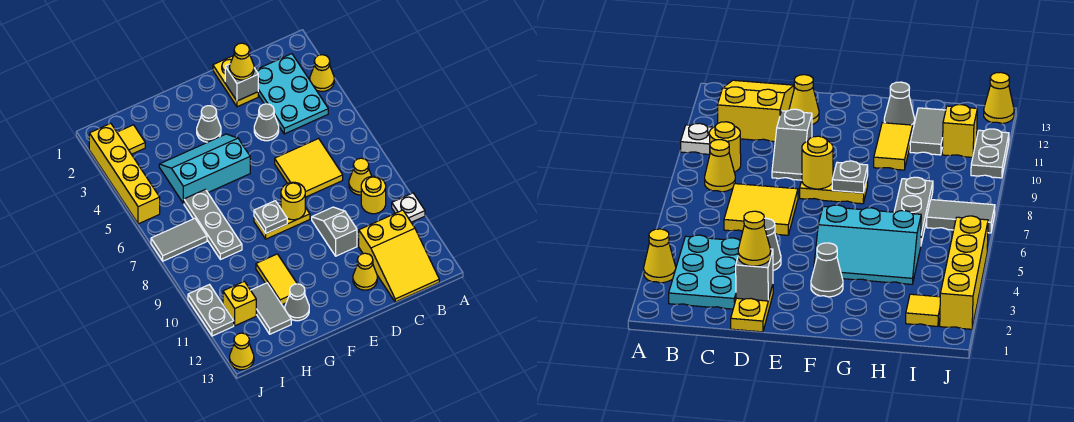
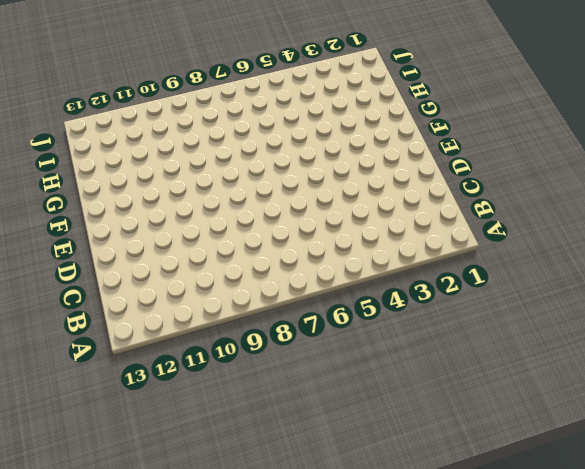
none -> yellow cone A3 level 1
none -> white plate A10 level 1
none -> cyan plate B2:C4 level 1

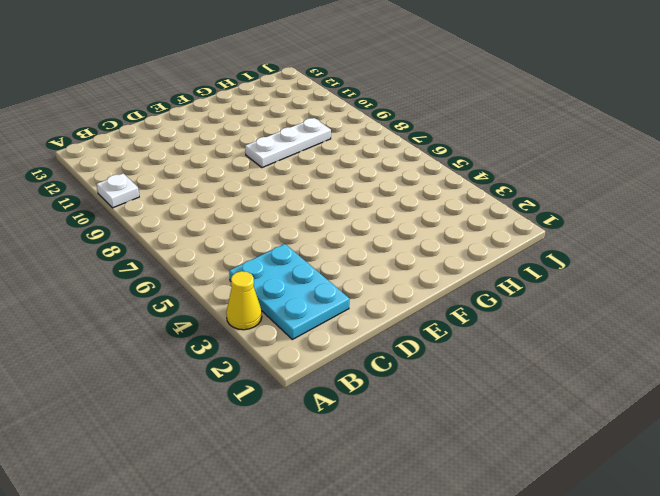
white plate F9:H9 level 1 -> none
none -> yellow cone B8 level 1
none -> yellow round brick B9 level 1
none -> yellow slope B11:C13 level 1 top 11

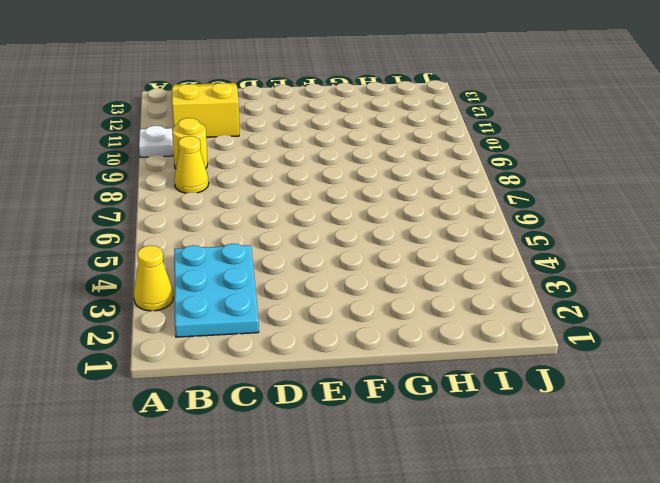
none -> yellow tile C6:D7 level 1
none -> yellow plate D1:D2 level 1
none -> grey cone D4 level 1

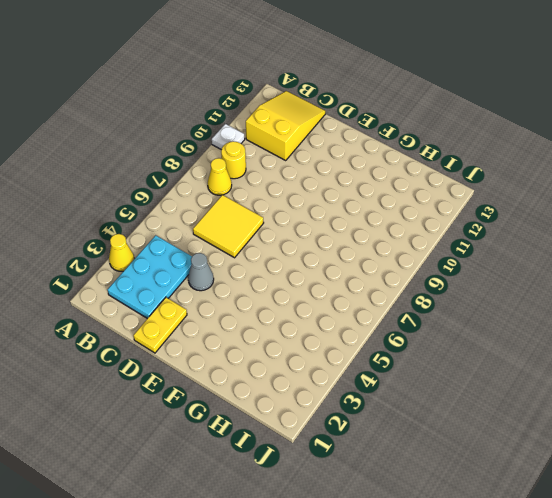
none -> grey slope D9:D10 level 1 top 10
none -> yellow cone D12 level 1
none -> yellow plate E8:F8 level 1

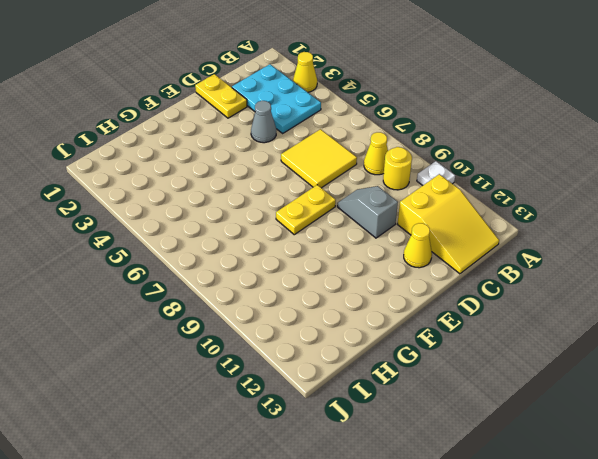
none -> grey cone F3 level 1
none -> cyan slope F4:H5 level 1 top 5
none -> yellow tile G10:G11 level 1

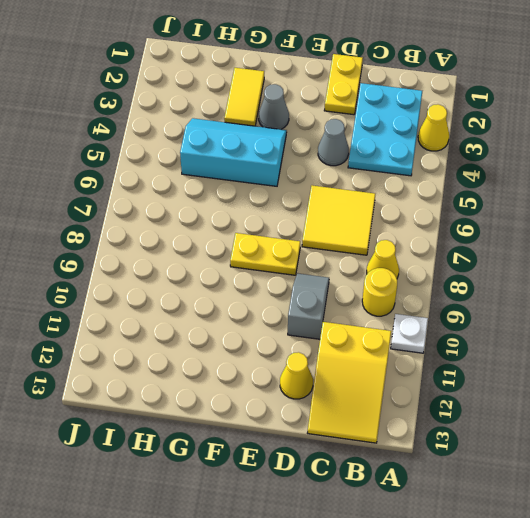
yellow tile G2:G3 level 1 -> yellow tile G10:G11 level 1
none -> grey cone G12 level 1
none -> grey plate H6:H8 level 1
none -> grey tile H11:H12 level 1

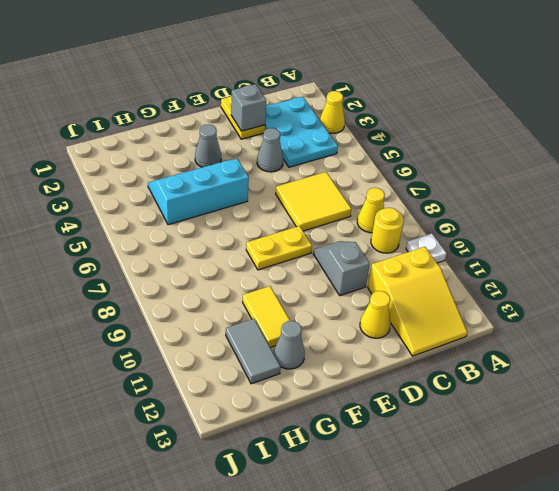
none -> grey plate H6:H8 level 1
none -> yellow tile I2 level 1
none -> grey tile I7:J7 level 1

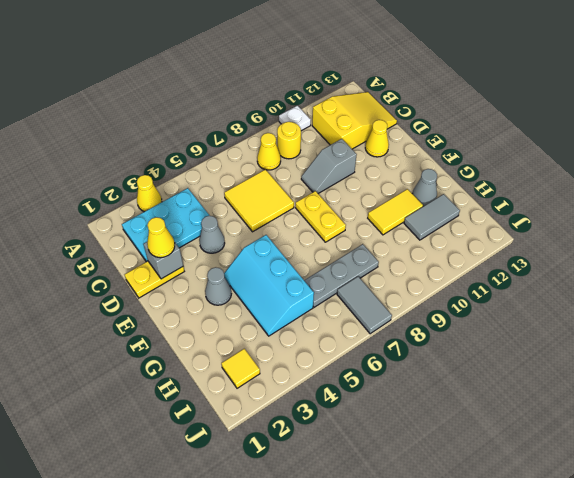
none -> yellow brick I11 level 1
none -> yellow brick J2:J5 level 1
none -> grey plate J10:J11 level 1

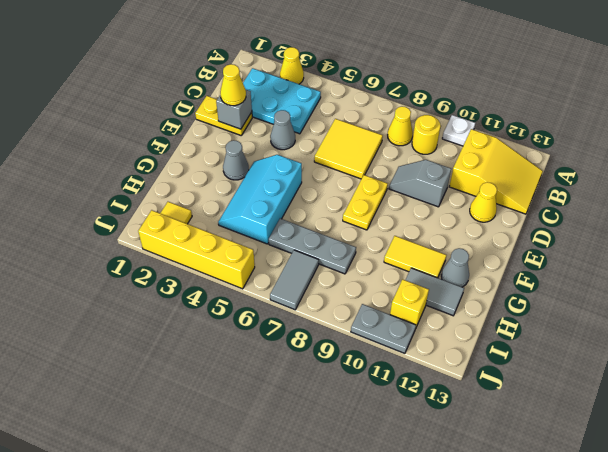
none -> yellow cone J13 level 1
none -> yellow round brick E8 level 2
none -> grey plate F8 level 2

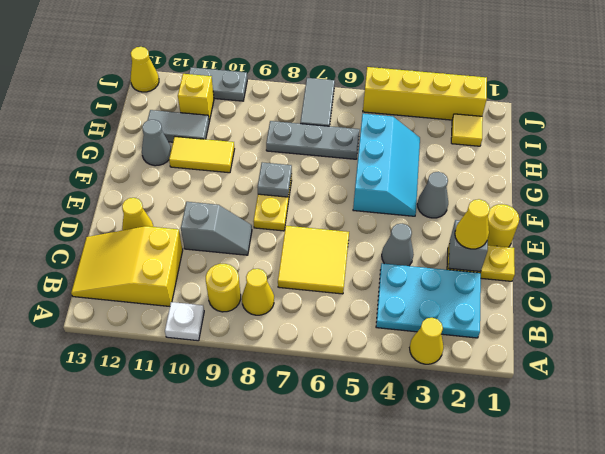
yellow round brick E1 level 1 -> yellow round brick E8 level 2

